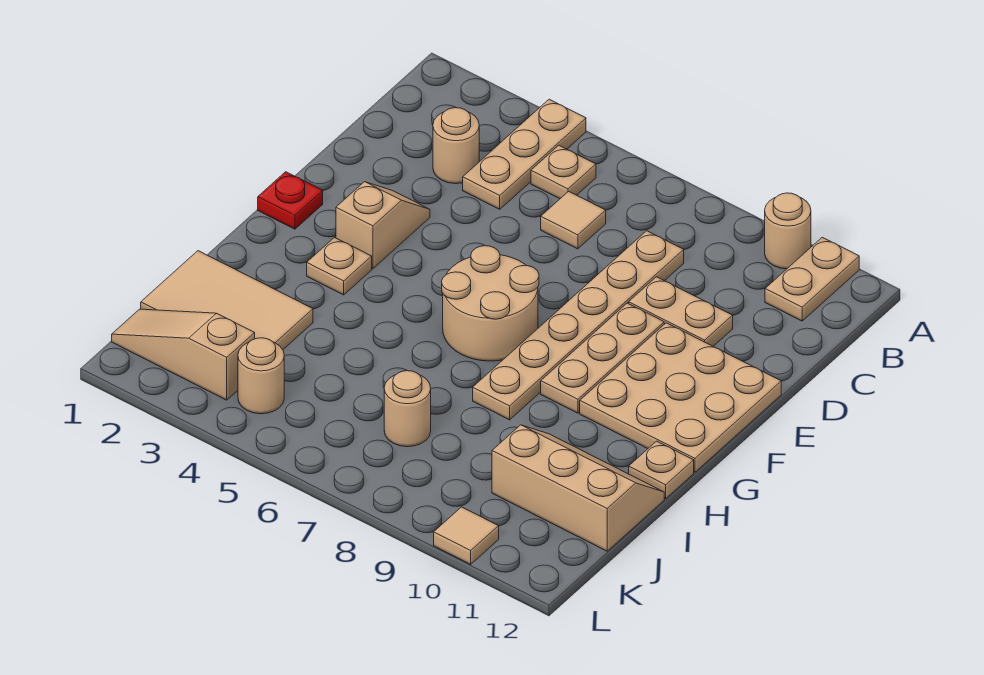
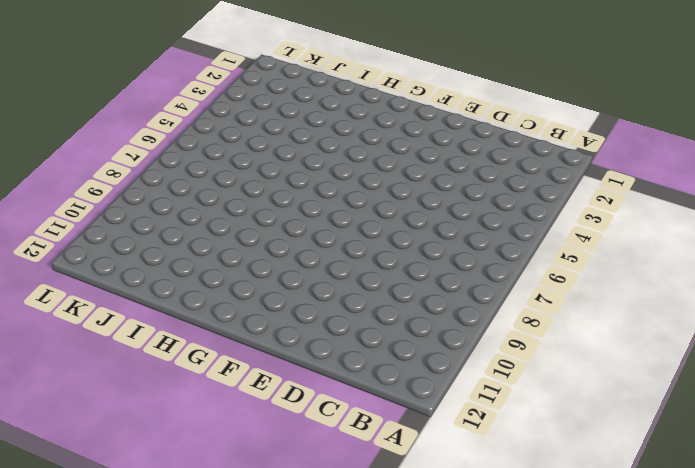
none -> tan plate A4:C4 level 1
none -> tan round brick A10 level 1
none -> tan plate A11:B11 level 1

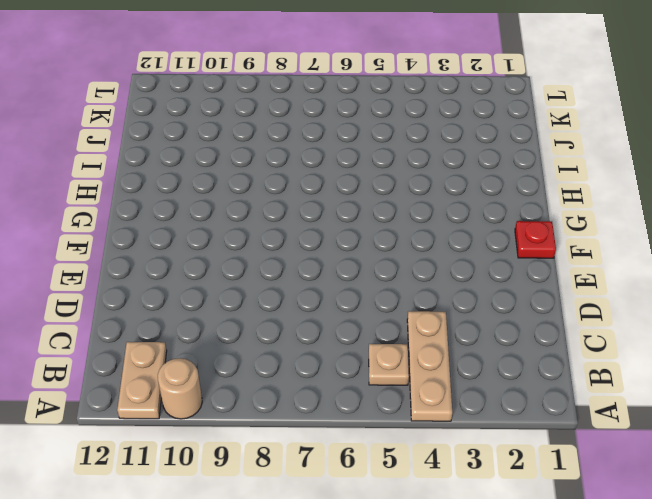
none -> tan round brick C3 level 1
none -> tan tile C6 level 1
none -> tan plate C8:H8 level 1

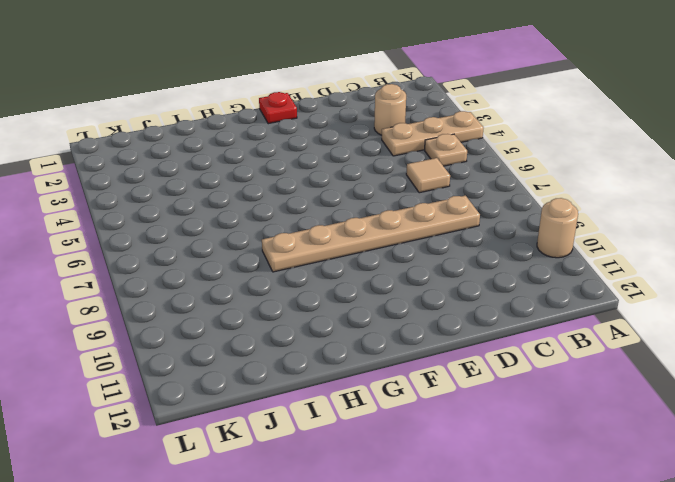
none -> tan plate A11:B11 level 1
none -> tan plate D9:D10 level 1
none -> tan slope E3:F3 level 1 top F

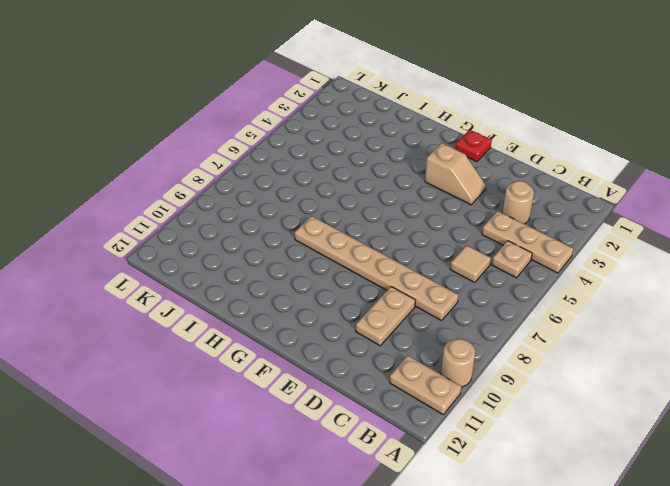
none -> tan plate E9:G9 level 1
none -> tan plate E10:G12 level 1
none -> tan round brick F6:G7 level 1

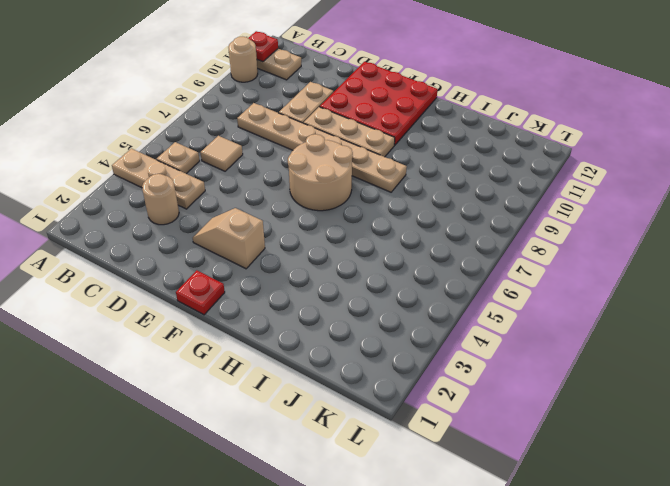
red plate A11 level 2 -> none
red plate E10:G12 level 1 -> tan plate E10:G12 level 1
none -> tan plate G3 level 1
none -> tan plate H12 level 1
none -> tan tile I1:J3 level 1

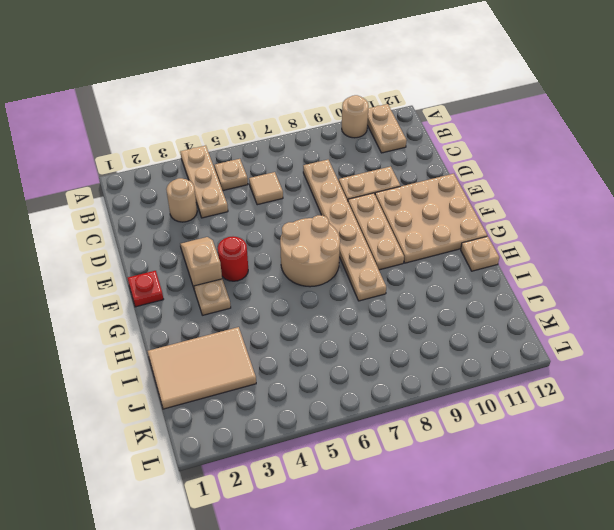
red round brick F4 level 1 -> none
none -> tan slope I10:J12 level 1 top J
none -> tan round brick J7 level 1
none -> tan slope K1:K3 level 1 top 3

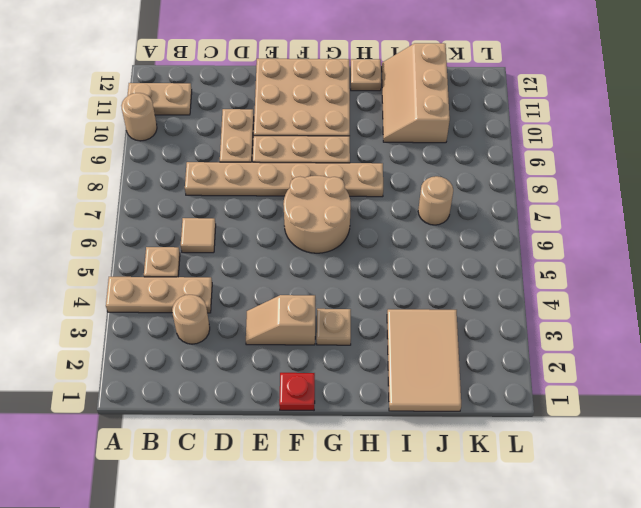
none -> tan slope K1:K3 level 1 top 3
none -> tan round brick K4 level 1
none -> tan tile L10 level 1

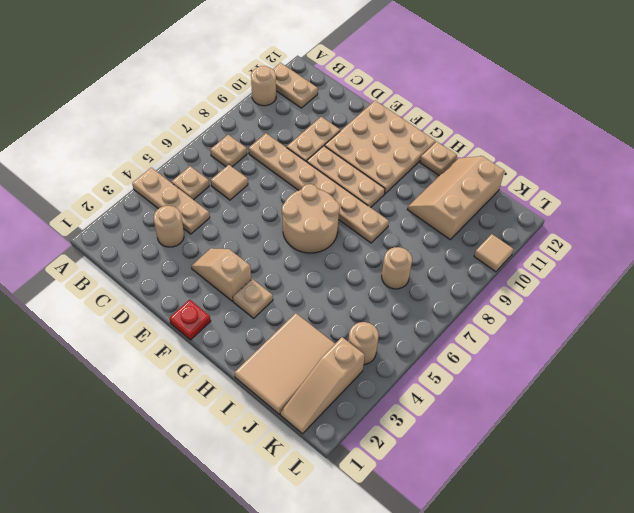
tan plate B7 level 1 -> none

